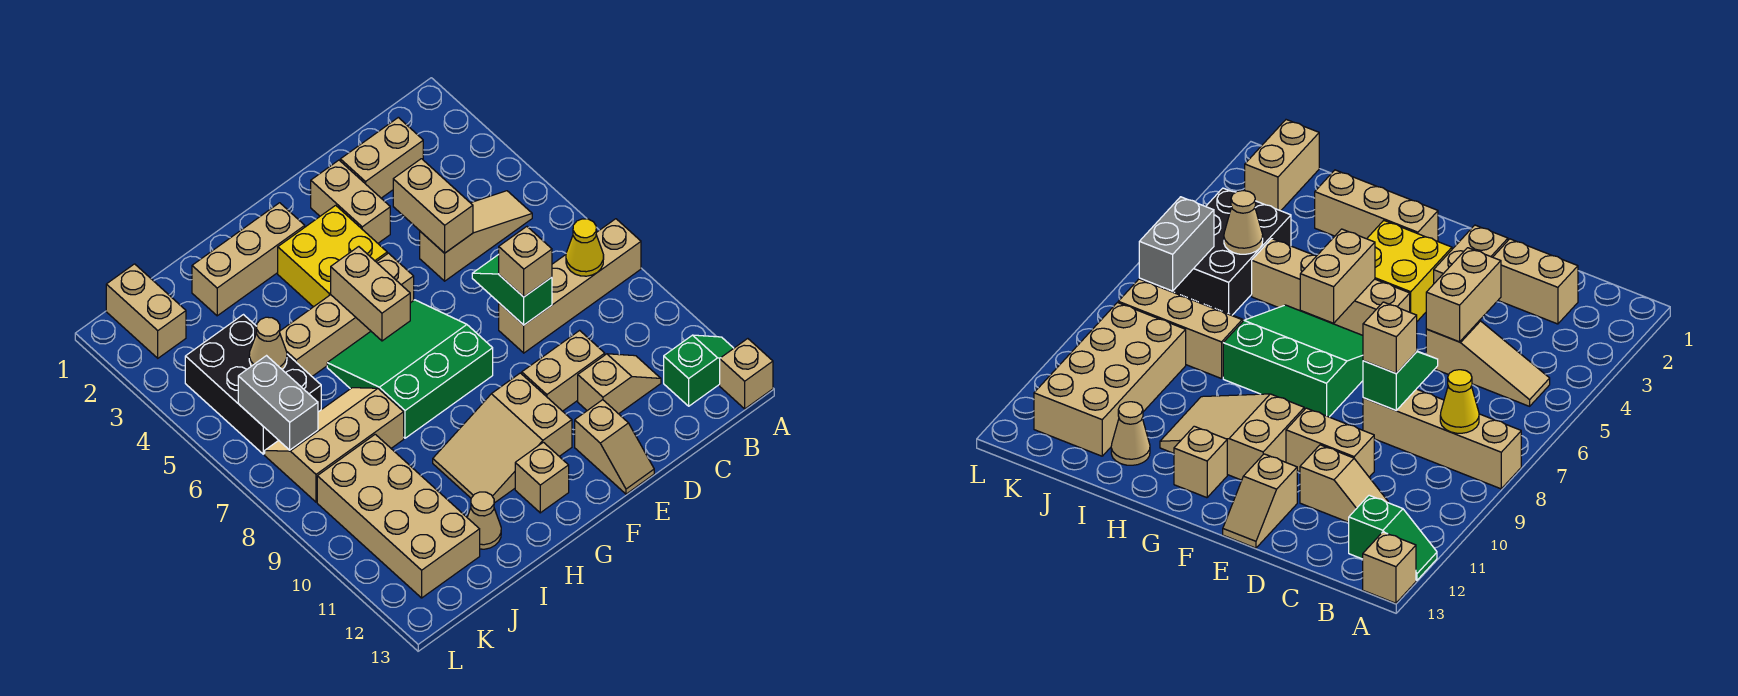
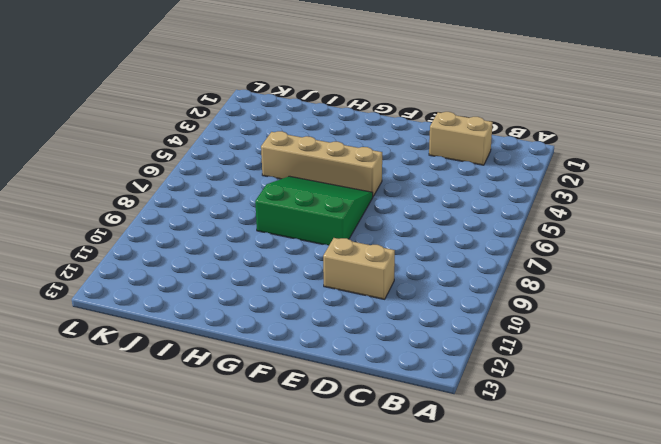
none -> tan brick A8:D8 level 1
none -> green slope A12:B12 level 1 top B
none -> tan brick A13 level 1

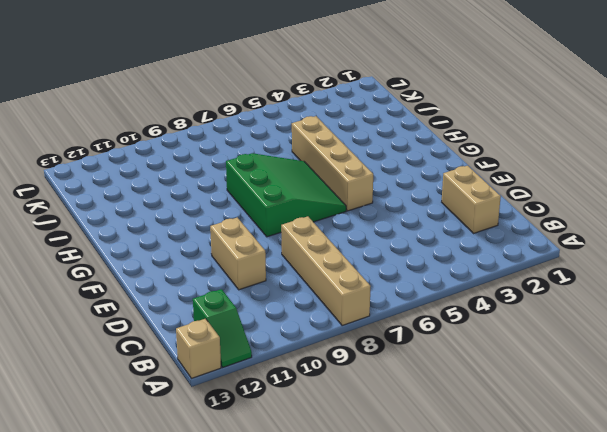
none -> tan slope B5:D5 level 1 top D
none -> tan slope C11:D11 level 1 top D
none -> tan brick E2:E3 level 1

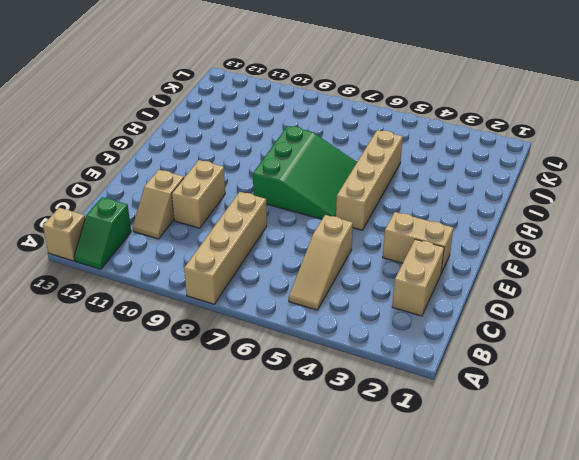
none -> tan slope E12:E13 level 1 top 12
none -> yellow brick F3:G4 level 1
none -> tan slope F10:H11 level 1 top F

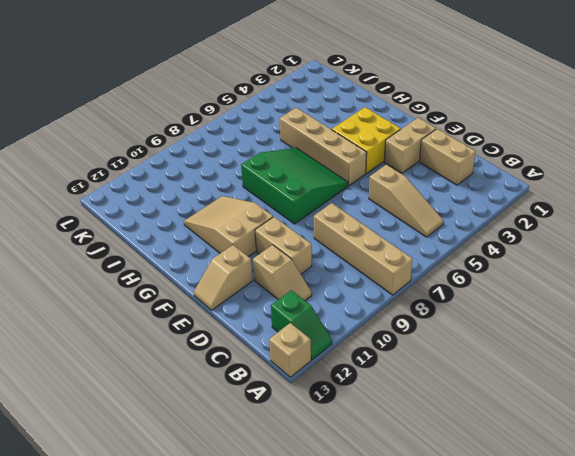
none -> tan brick G2:I2 level 1
none -> tan brick G12 level 1
none -> tan slope I7:K8 level 1 top 8

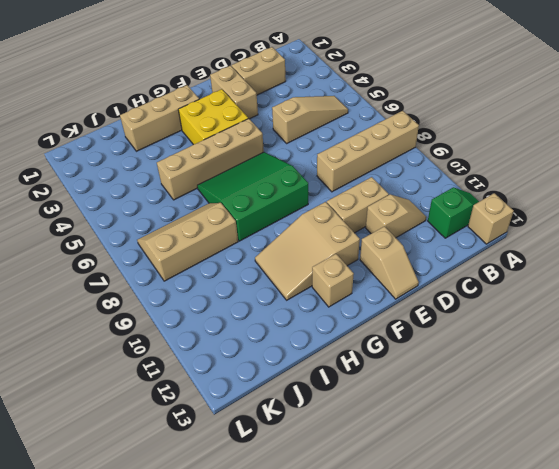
none -> tan cone I12 level 1
none -> black brick J4:K6 level 1
none -> tan brick J9:K12 level 1

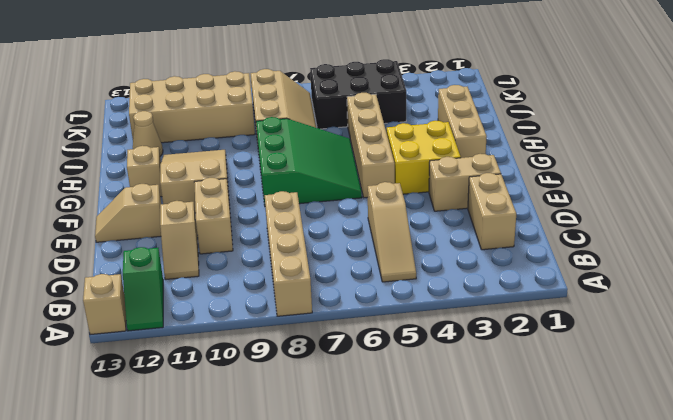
none -> tan brick K1:K2 level 1
none -> yellow cone B8 level 2
none -> tan brick D4:D5 level 2

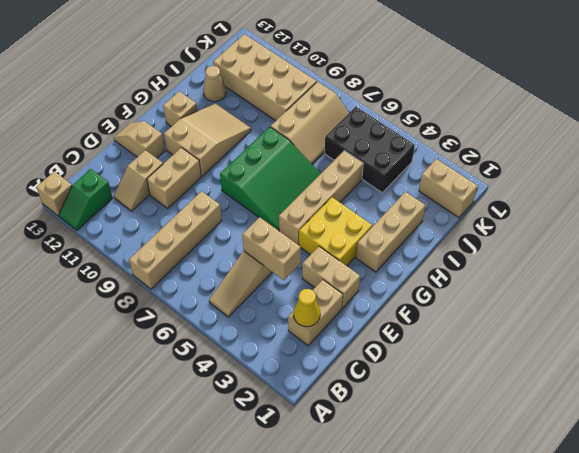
yellow cone C2 level 2 -> yellow cone B8 level 2
none -> green slope D7:D8 level 2 top 8
none -> tan brick G5:G6 level 2
none -> tan cone J5 level 2

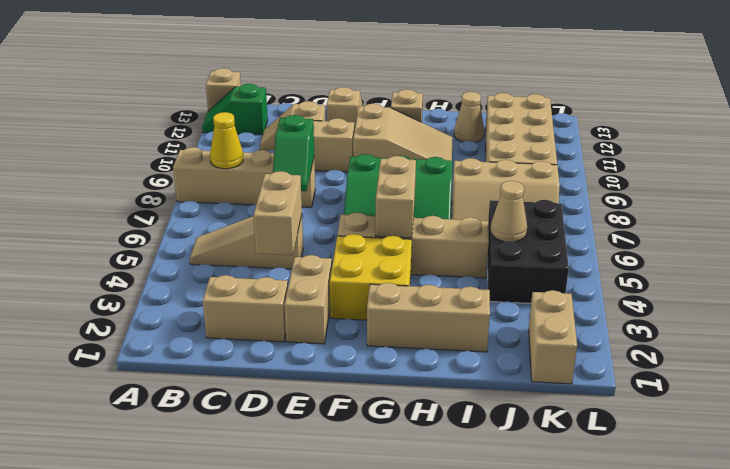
none -> grey brick K6:K7 level 2
none -> tan brick D8 level 3

